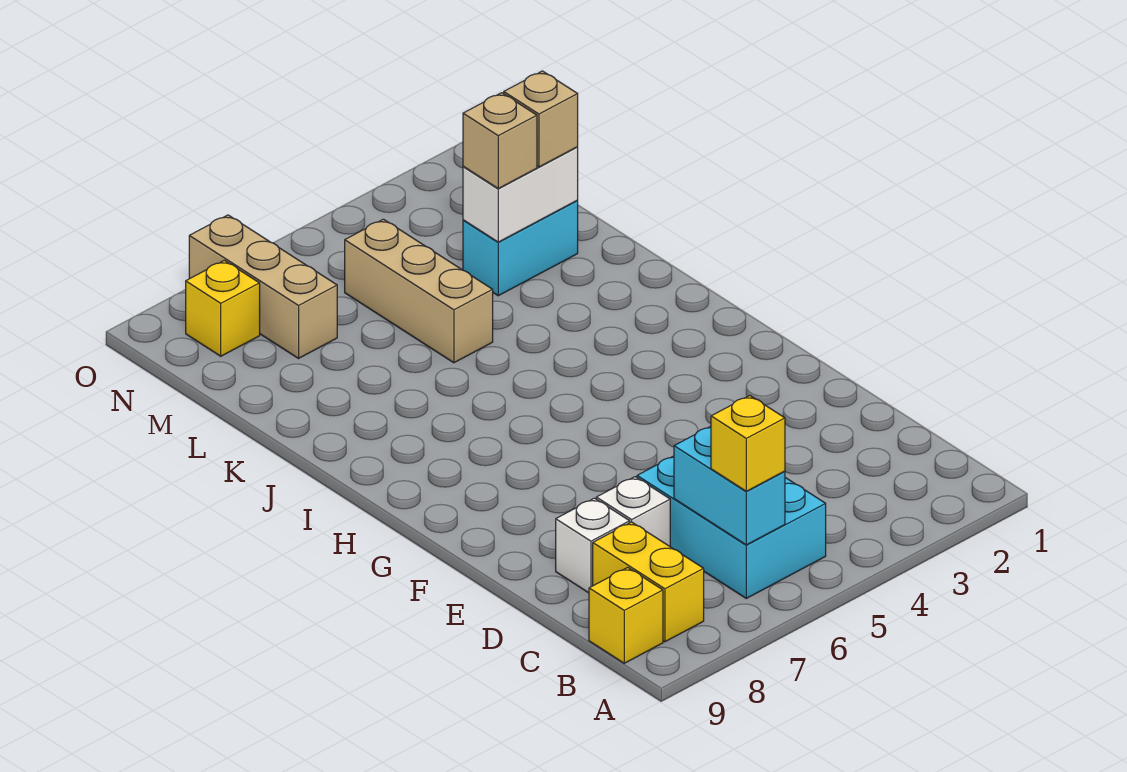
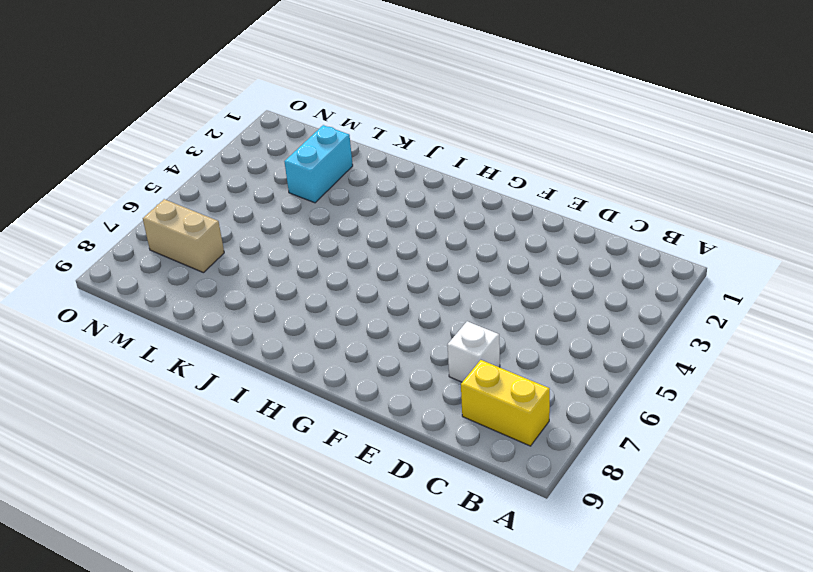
tan brick M7:N7 level 1 -> tan brick M7:O7 level 1
none -> cyan brick B5:D6 level 1
none -> yellow brick B9 level 1
none -> white brick D8 level 1

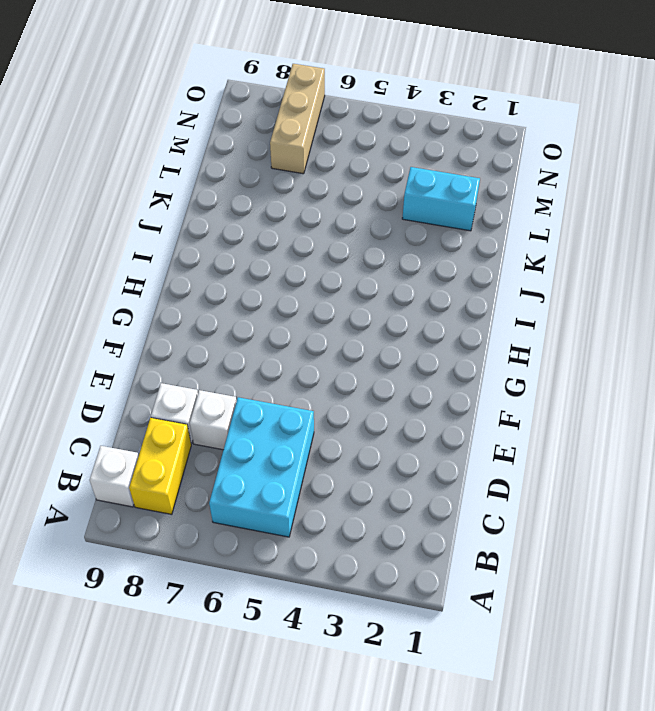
white brick B9 level 1 -> yellow brick B9 level 1
none -> tan brick K5:M5 level 1
none -> yellow brick N8 level 1
none -> cyan brick B6:C6 level 2

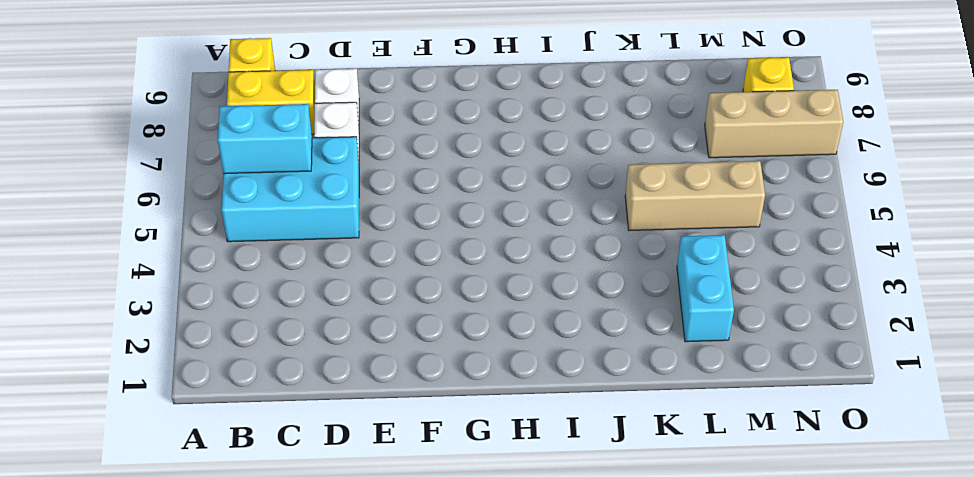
none -> white brick L2:L3 level 2
none -> yellow brick B6 level 3
none -> tan brick L2 level 3

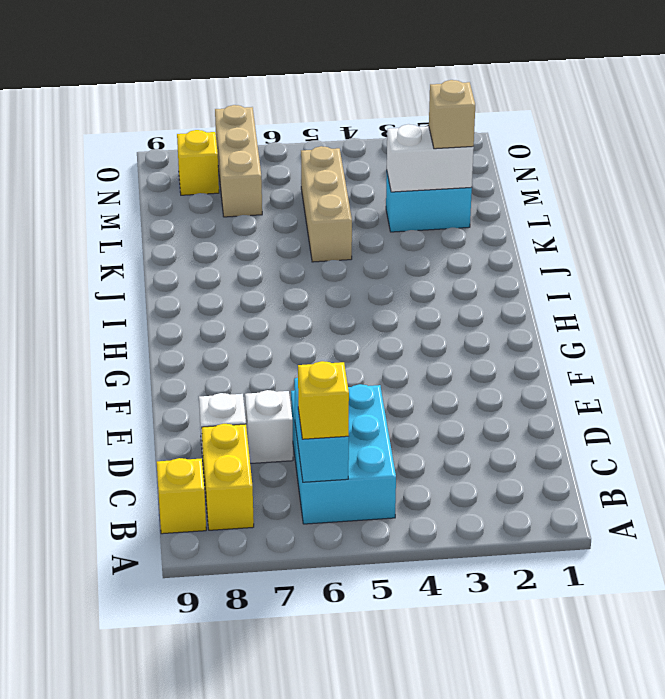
none -> tan brick L3 level 3

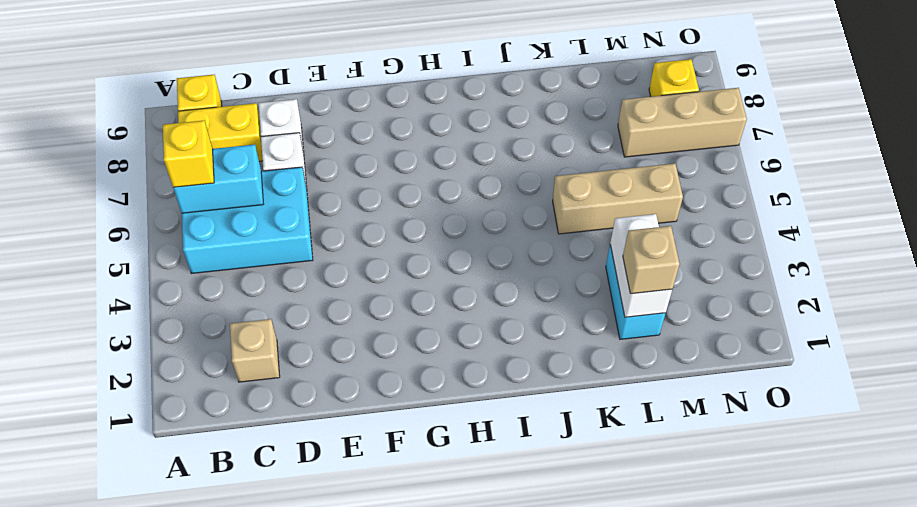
tan brick C2 level 1 -> tan brick L3 level 3

